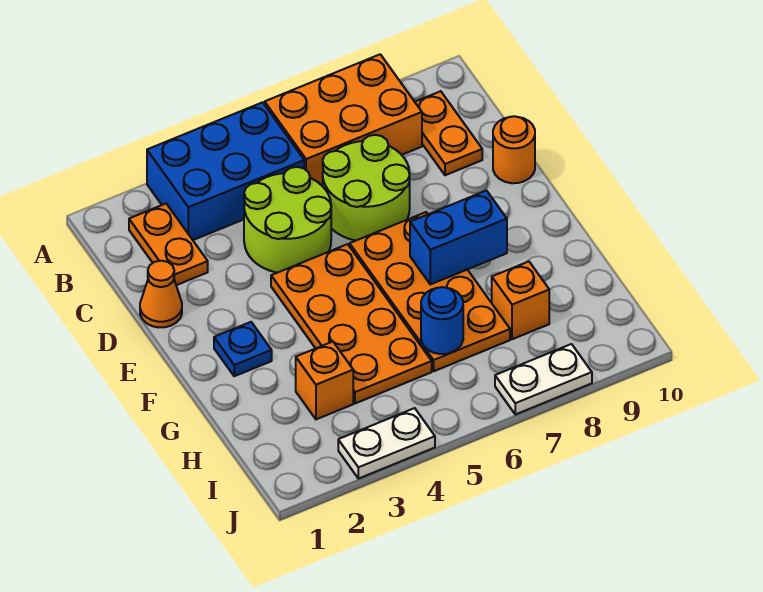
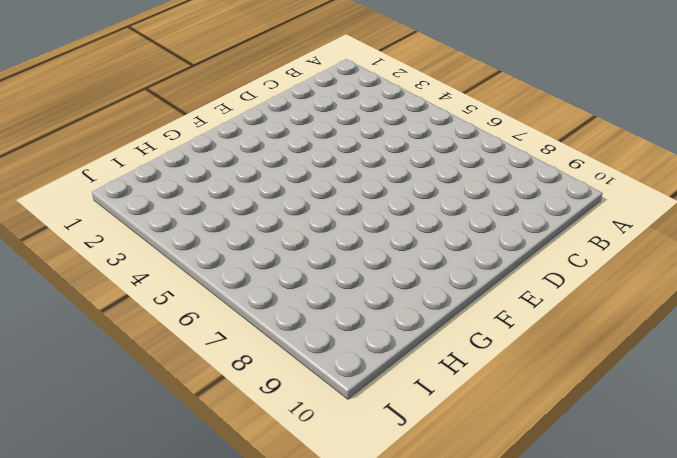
none -> blue brick A3:B5 level 1
none -> orange brick A6:B8 level 1
none -> orange plate B2:C2 level 1

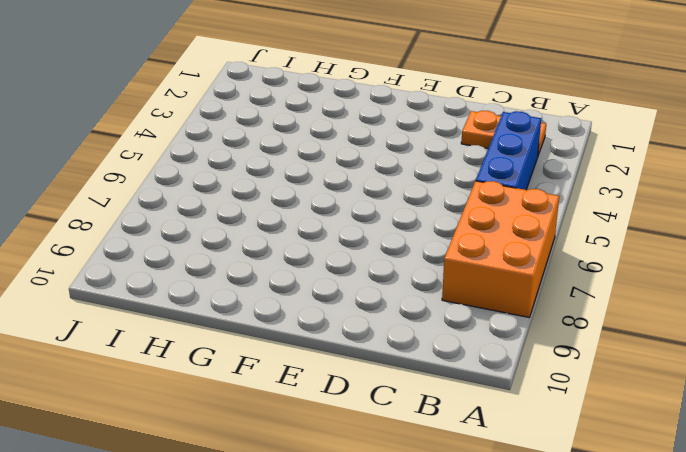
blue brick B3:B5 level 1 -> blue brick A3:B5 level 1
none -> orange plate B9:C9 level 1
none -> lime round brick C4:D5 level 1
none -> lime round brick C6:D7 level 1

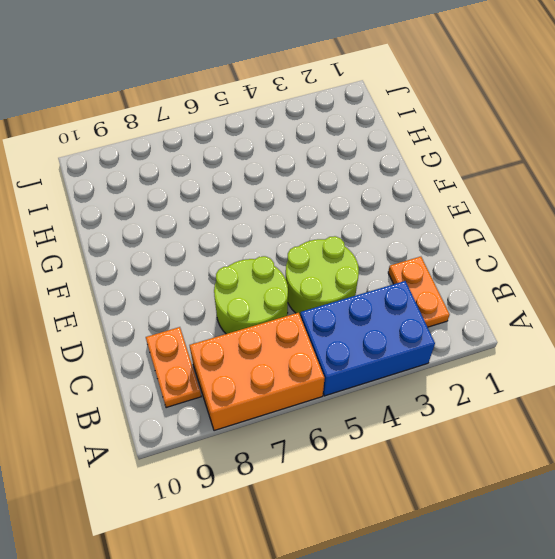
none -> orange cone D1 level 1
none -> orange round brick D10 level 1
none -> orange plate E4:H5 level 1

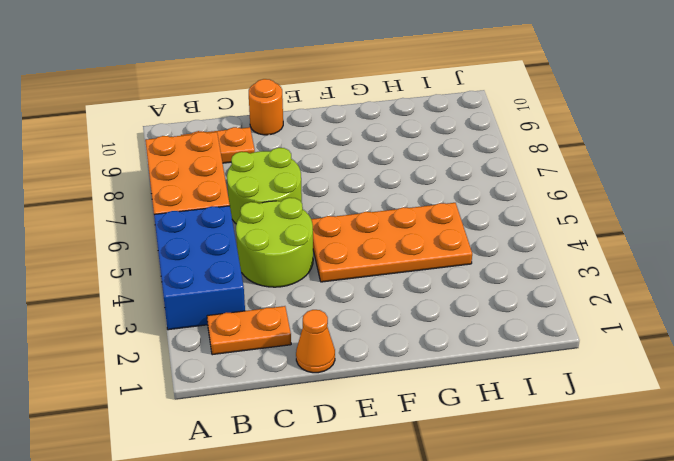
none -> orange plate E6:H7 level 1
none -> blue plate F2 level 1
none -> orange brick H3 level 1

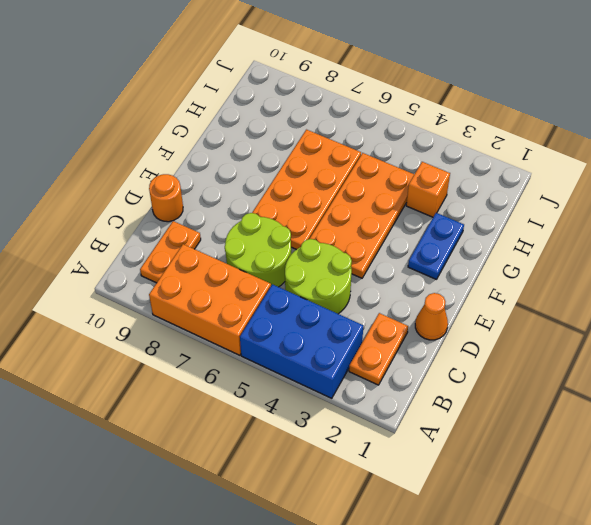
blue plate F2:G2 level 1 -> blue plate F2 level 1
none -> orange brick H8 level 1
none -> white plate J3:J4 level 1
none -> white plate J7:J8 level 1

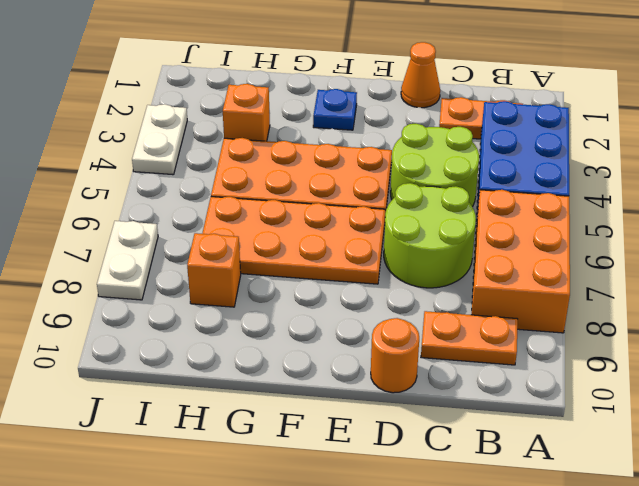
none -> blue brick F7:F8 level 2
none -> blue round brick H6 level 2

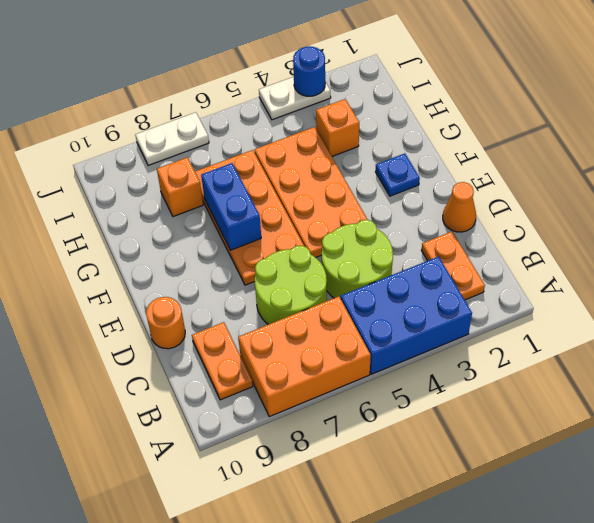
blue brick F7:G7 level 2 -> blue brick F7:F8 level 2
blue round brick J3 level 2 -> blue round brick H6 level 2

